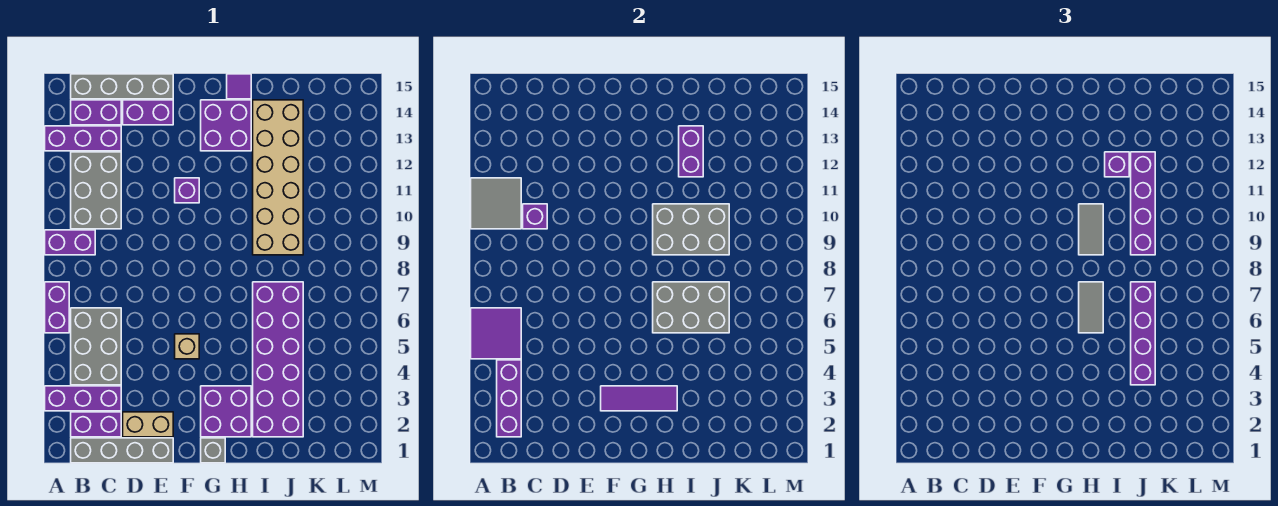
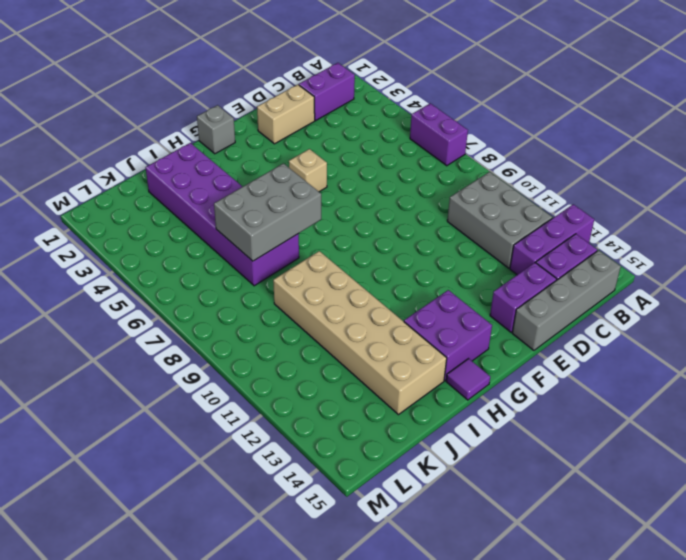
none -> purple brick A3:C3 level 1
none -> purple brick A9:B9 level 1
none -> grey brick B1:E1 level 1
none -> grey brick B4:C6 level 1

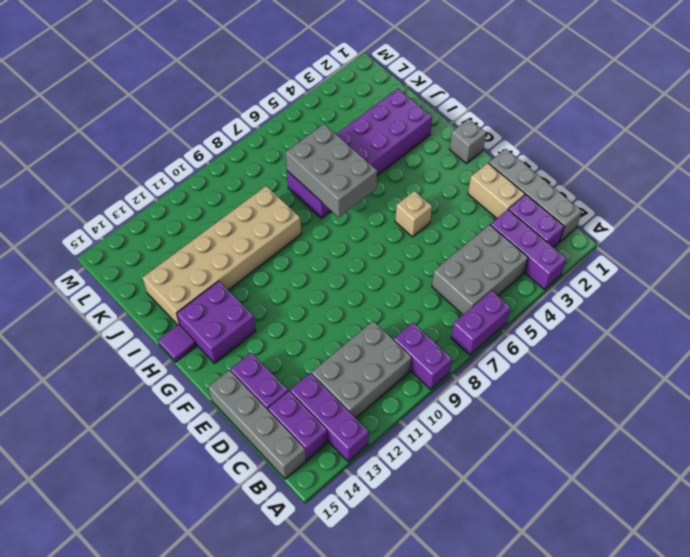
none -> purple brick F11 level 1
none -> purple brick G2:H3 level 1
none -> purple tile A5:B6 level 2
none -> grey tile A10:B11 level 2

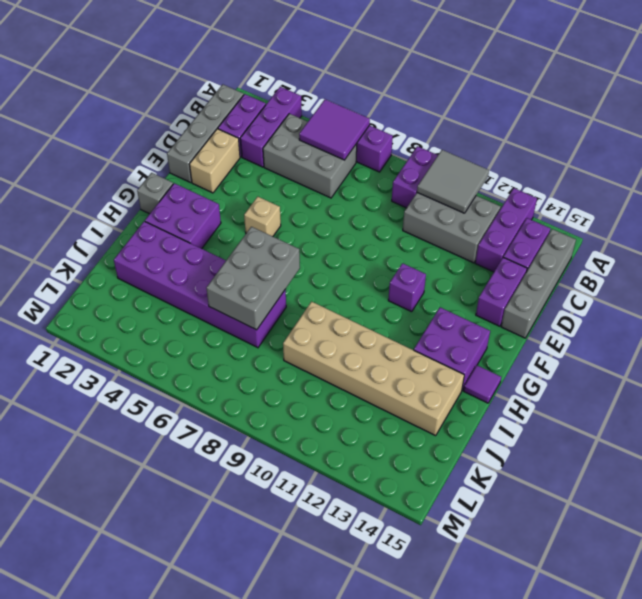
none -> purple brick B2:B4 level 2
none -> purple brick C10 level 2
none -> purple tile F3:H3 level 2
none -> grey brick H9:J10 level 2

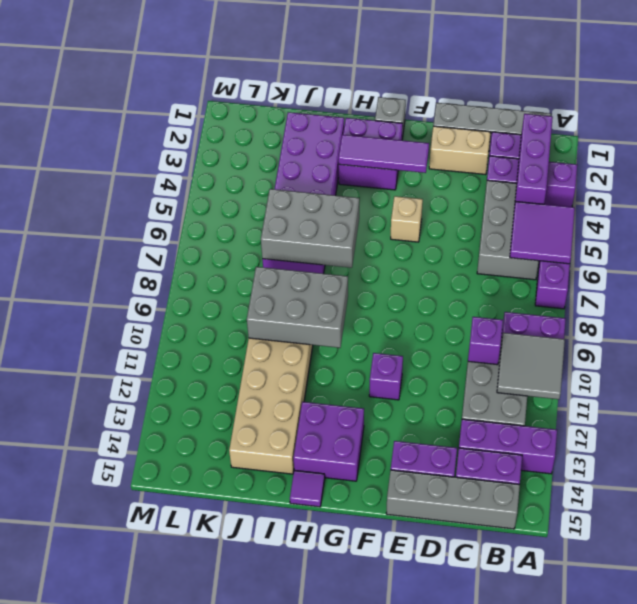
none -> purple brick I12:I13 level 2
none -> grey tile H6:H7 level 3
none -> grey tile H9:H10 level 3
none -> purple brick I12 level 3

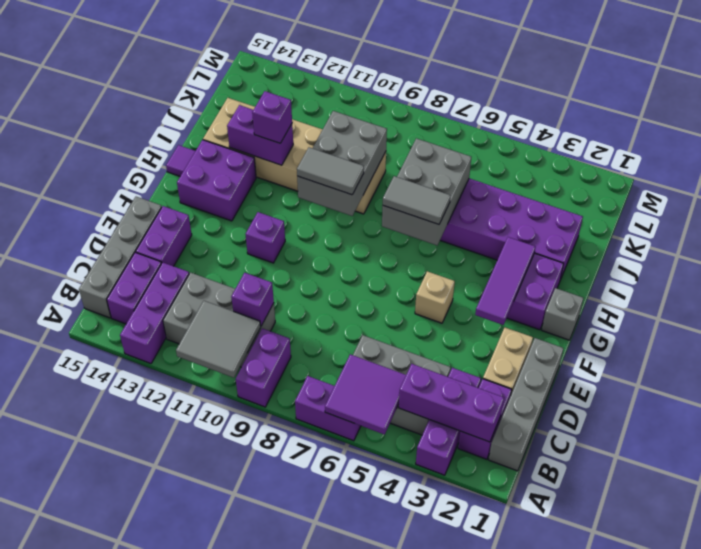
none -> purple brick J4:J7 level 3
none -> purple brick J9:J12 level 3

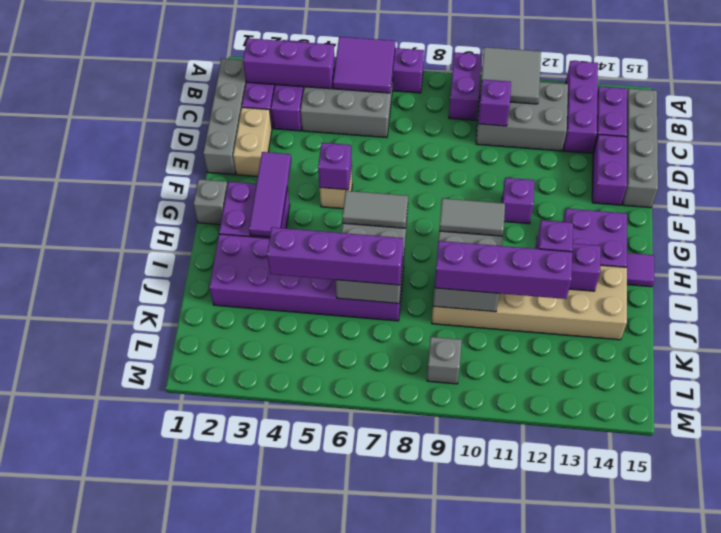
purple brick F5 level 2 -> none
grey brick L9 level 1 -> none

